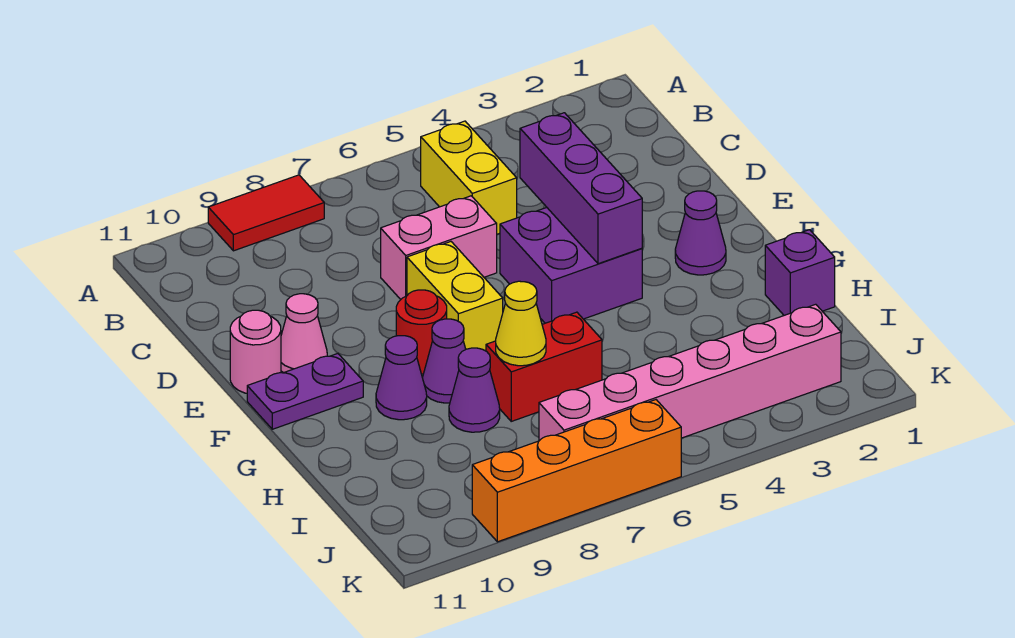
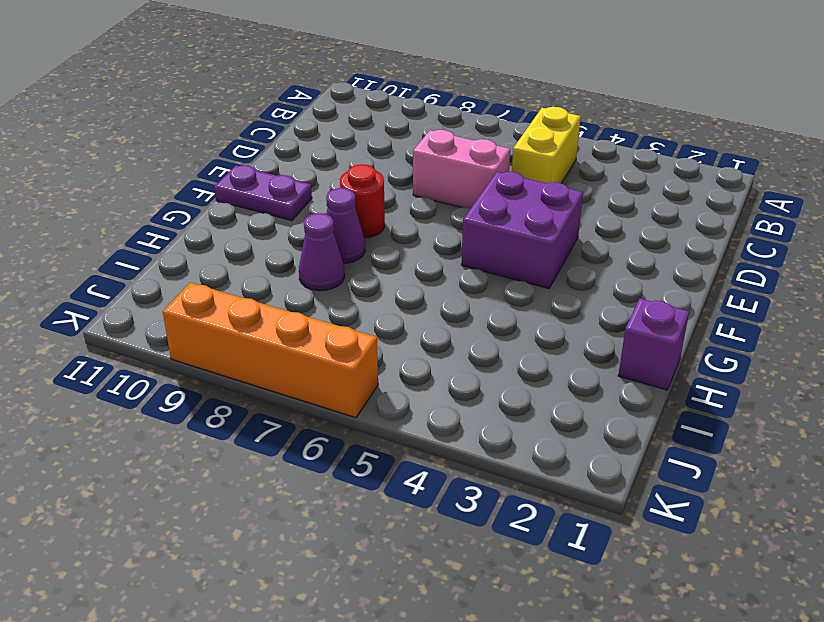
none -> red tile A8:A9 level 1
none -> yellow brick E7:F7 level 1
none -> pink cone E10 level 1

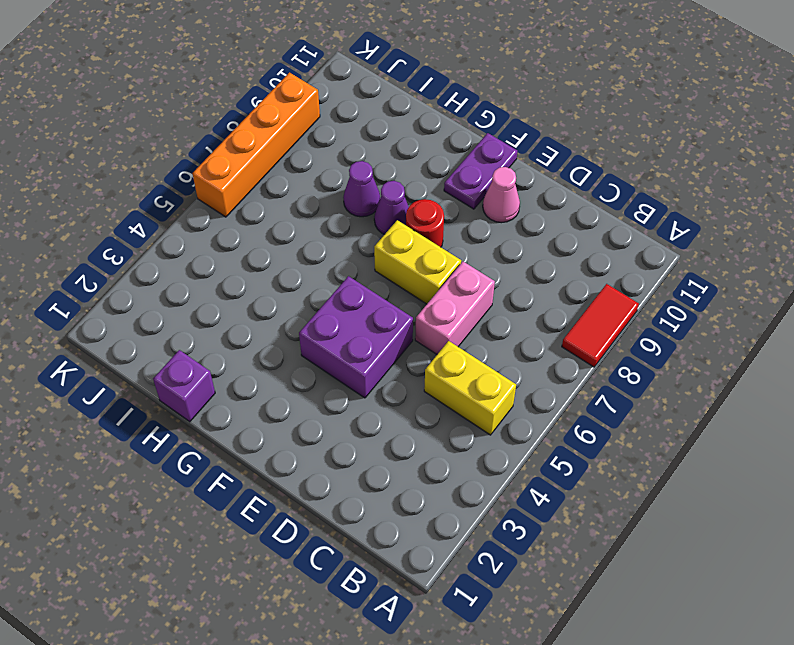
none -> pink round brick E11 level 1
none -> purple cone F2 level 1
none -> purple cone G9 level 1

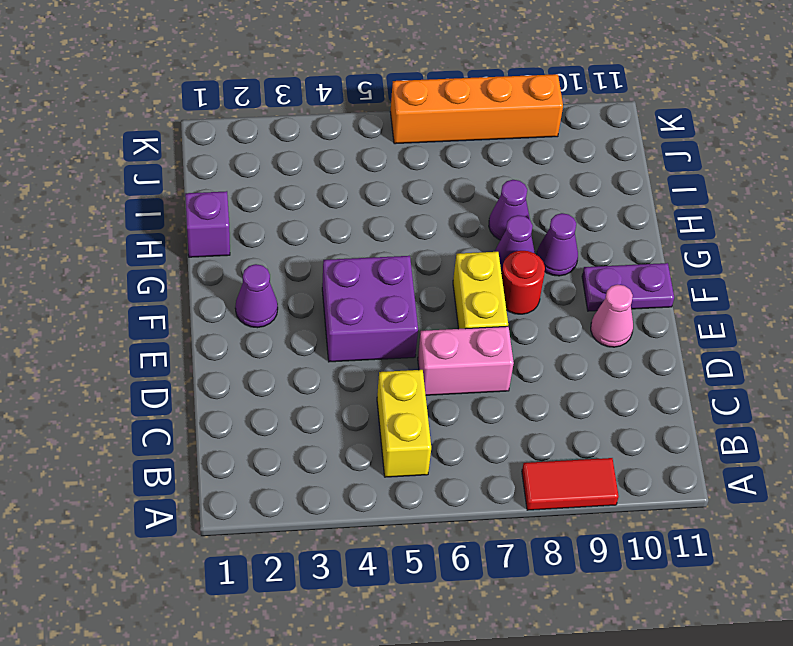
none -> pink round brick E11 level 1
none -> red brick H6:H7 level 1
none -> pink brick J2:J7 level 1

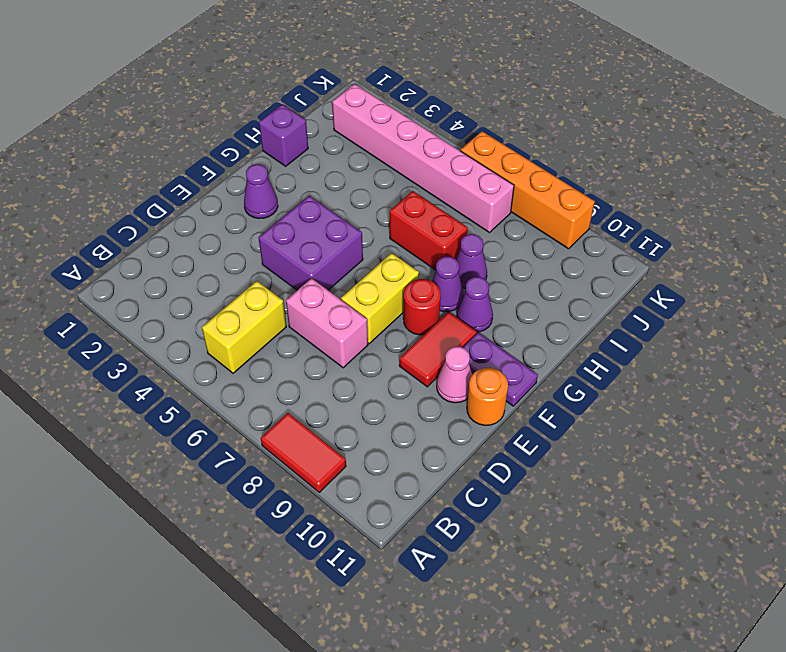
red tile E9:F9 level 1 -> none
orange round brick E11 level 1 -> pink round brick E11 level 1
none -> purple brick D4:F4 level 2
none -> yellow cone H7 level 2

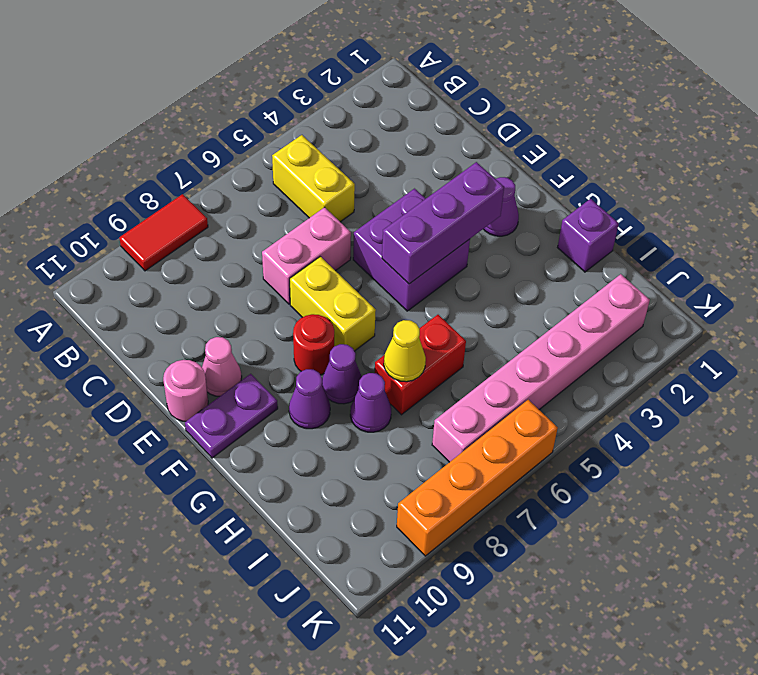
purple brick F3:F5 level 2 -> purple brick D4:F4 level 2

